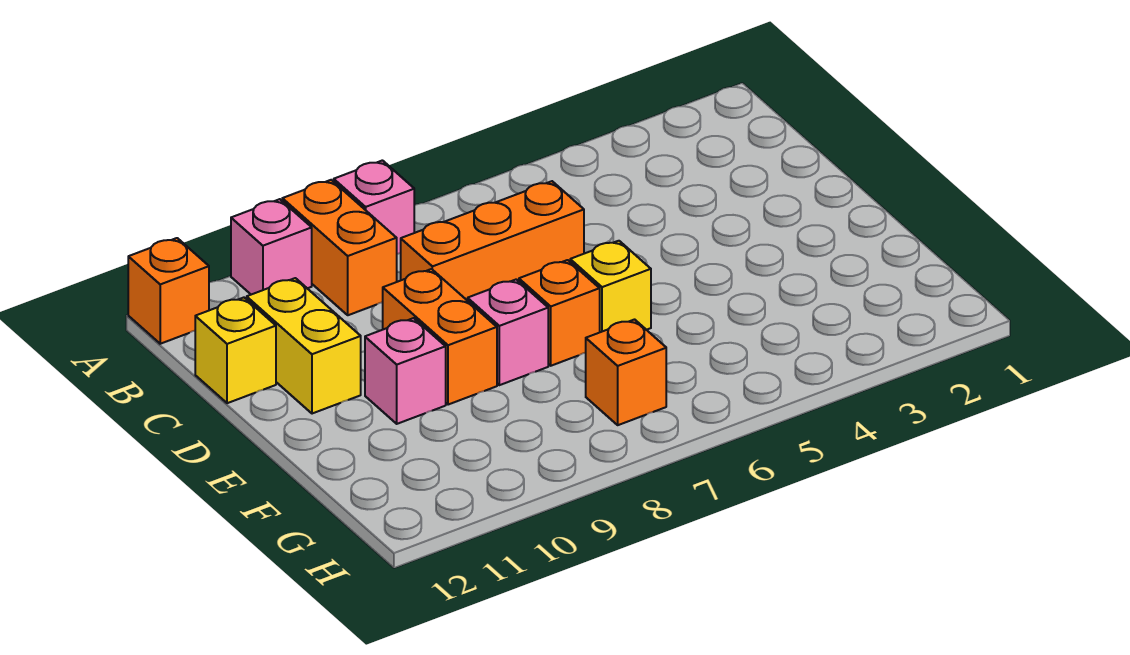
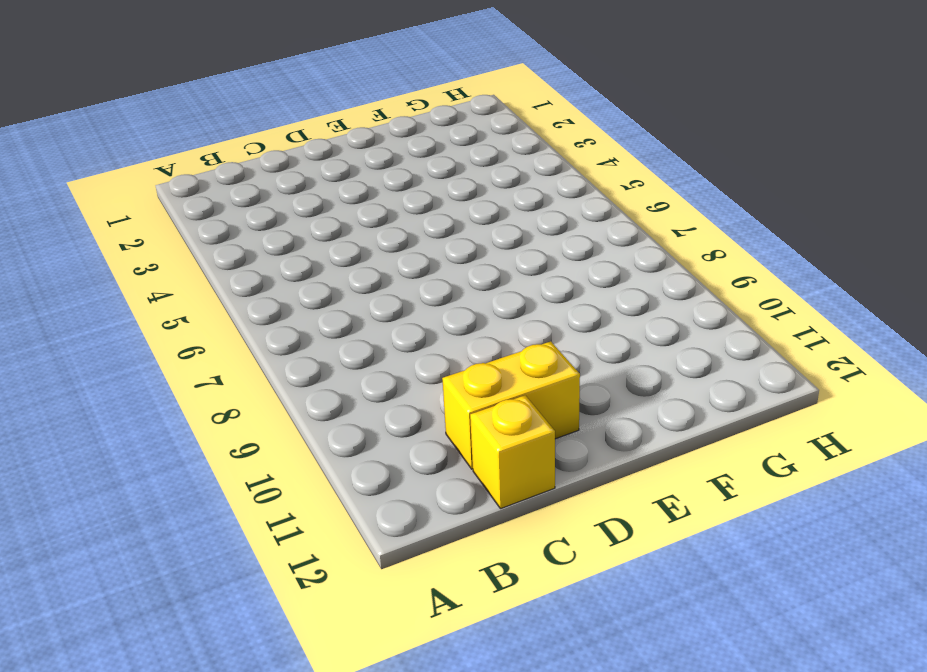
none -> pink brick A8 level 1
none -> orange brick A9:B9 level 1
none -> pink brick A10 level 1

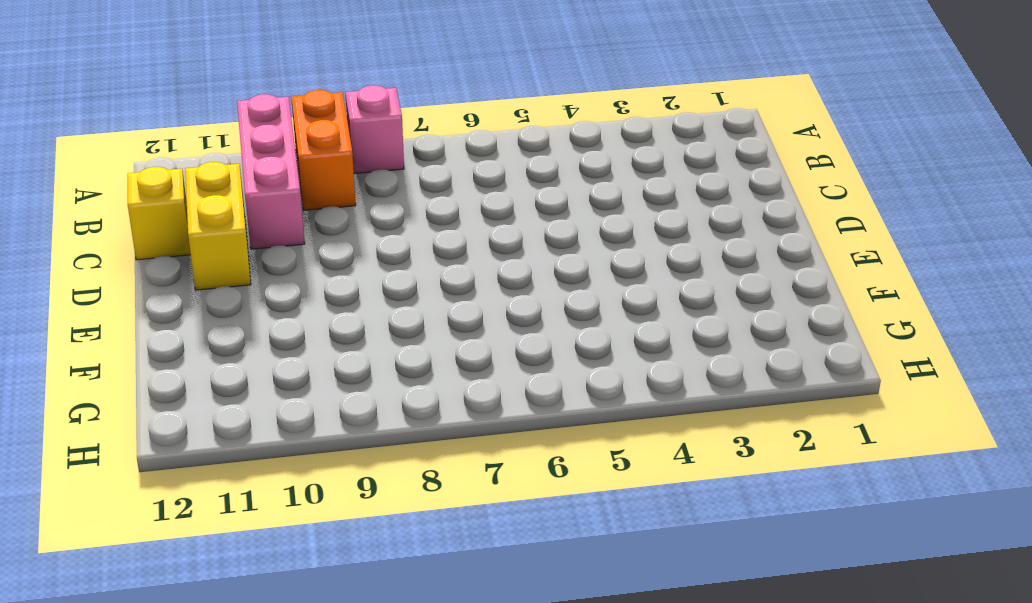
pink brick A10:C10 level 1 -> pink brick A10 level 1
none -> orange brick A12 level 1
none -> orange brick C6:C8 level 1
none -> orange brick D9:E9 level 1

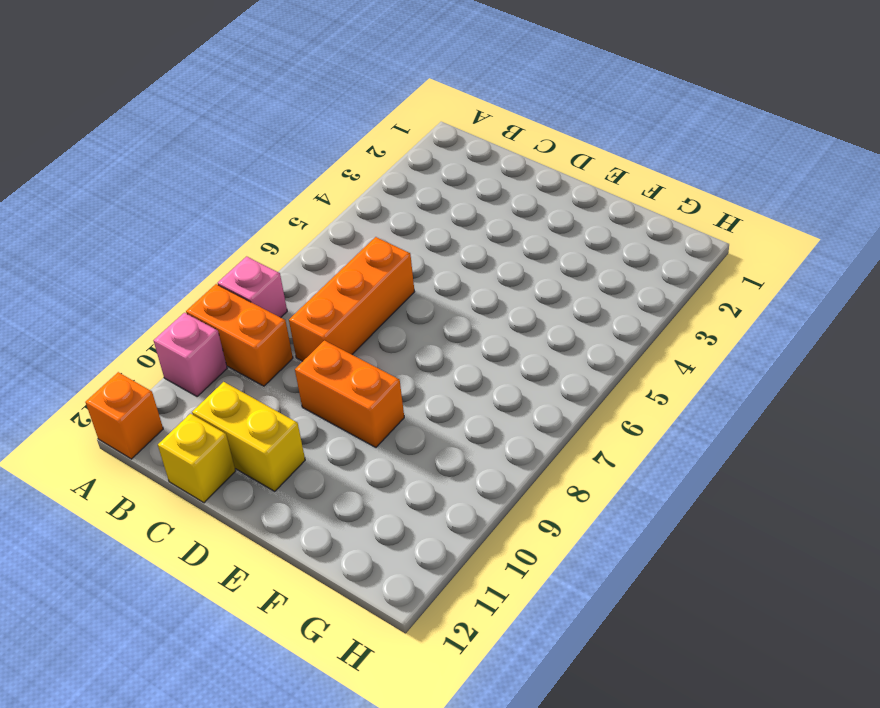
none -> yellow brick E6 level 1
none -> orange brick E7 level 1
none -> pink brick E8 level 1

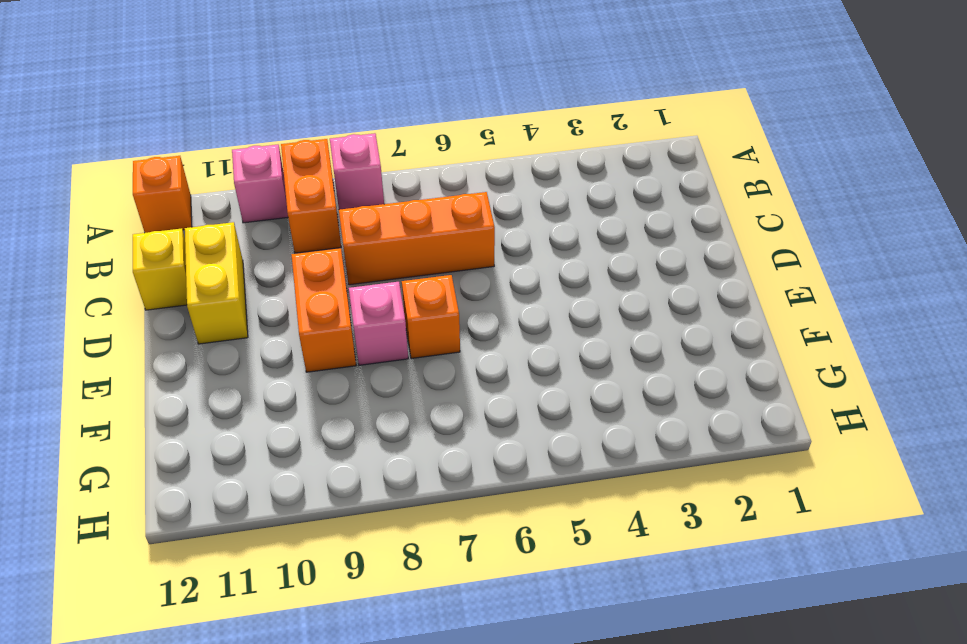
none -> yellow brick E6 level 1
none -> pink brick E10 level 1
none -> orange brick G7 level 1

